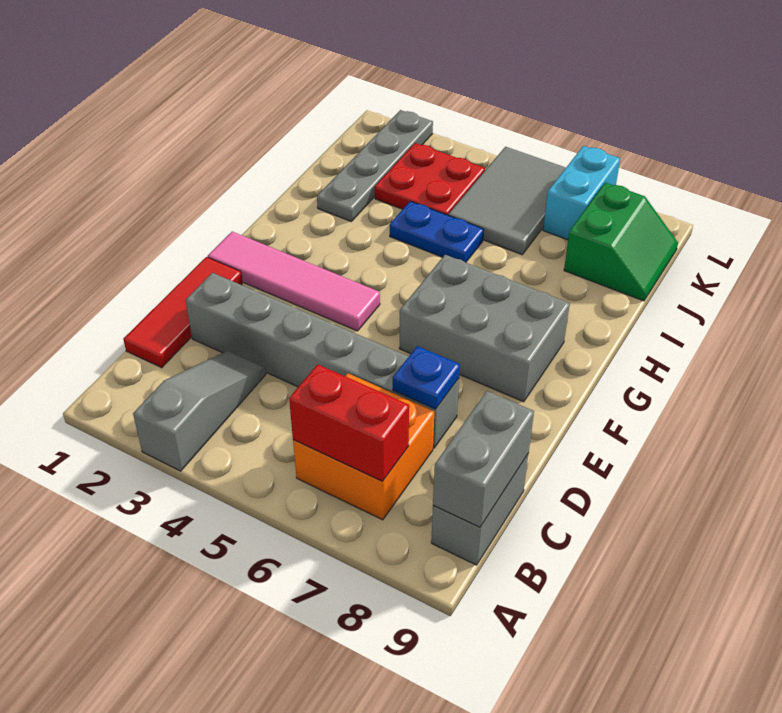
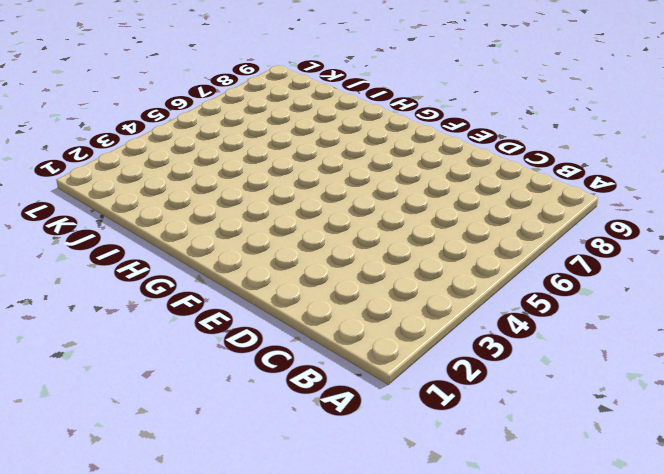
none -> grey slope A3:C3 level 1 top A
none -> orange brick B6:C7 level 1
none -> grey brick B9:C9 level 1

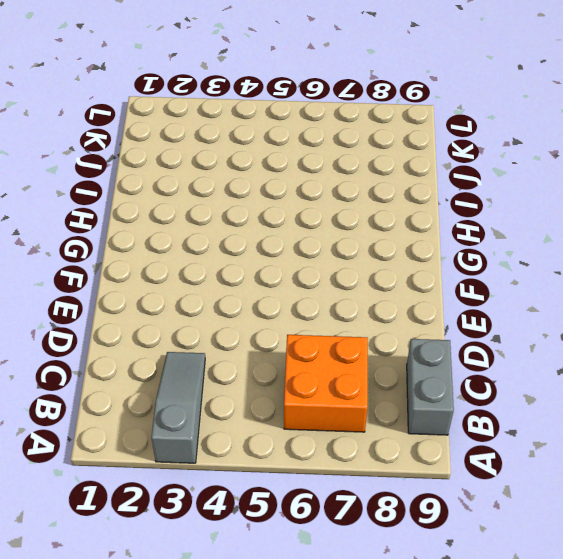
none -> red tile C1:E1 level 1
none -> grey brick D2:D7 level 1
none -> pink tile F1:F4 level 1

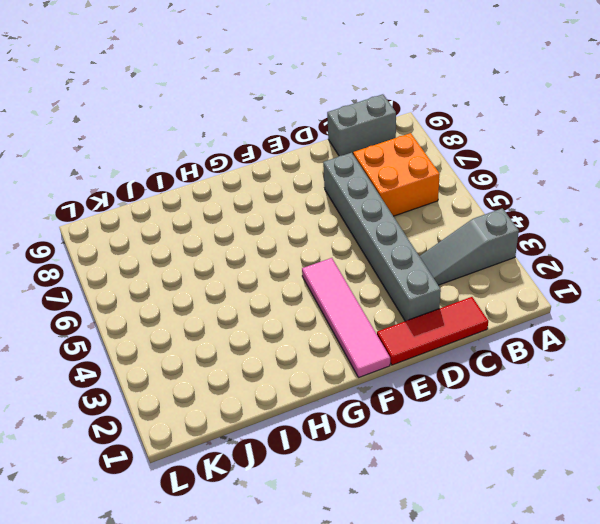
none -> grey brick F6:G8 level 1
none -> grey plate I2:L2 level 1
none -> blue plate I4:I5 level 1

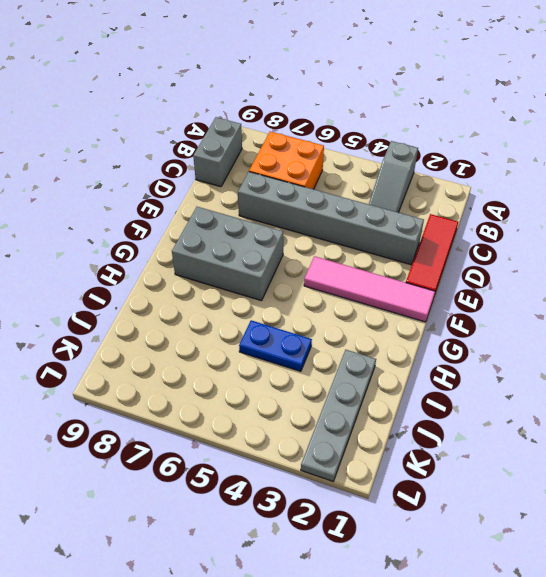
none -> red plate J3:K4 level 1
none -> grey tile J5:L6 level 1
none -> green slope J8:K9 level 1 top 8

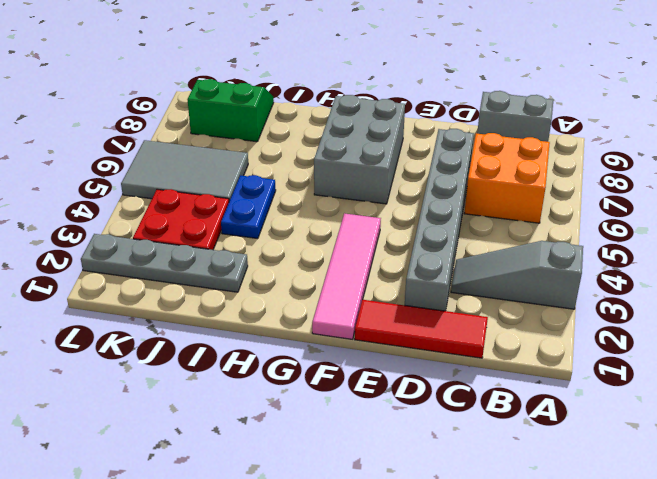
none -> cyan brick K7:L7 level 1
none -> red brick B6:B7 level 2
none -> grey brick B9:C9 level 2

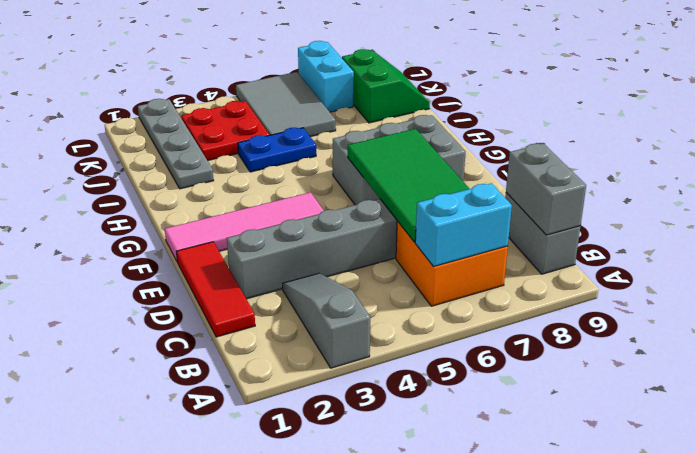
cyan brick B6:B7 level 2 -> red brick B6:B7 level 2
green tile C6:F7 level 2 -> blue plate D7 level 2

